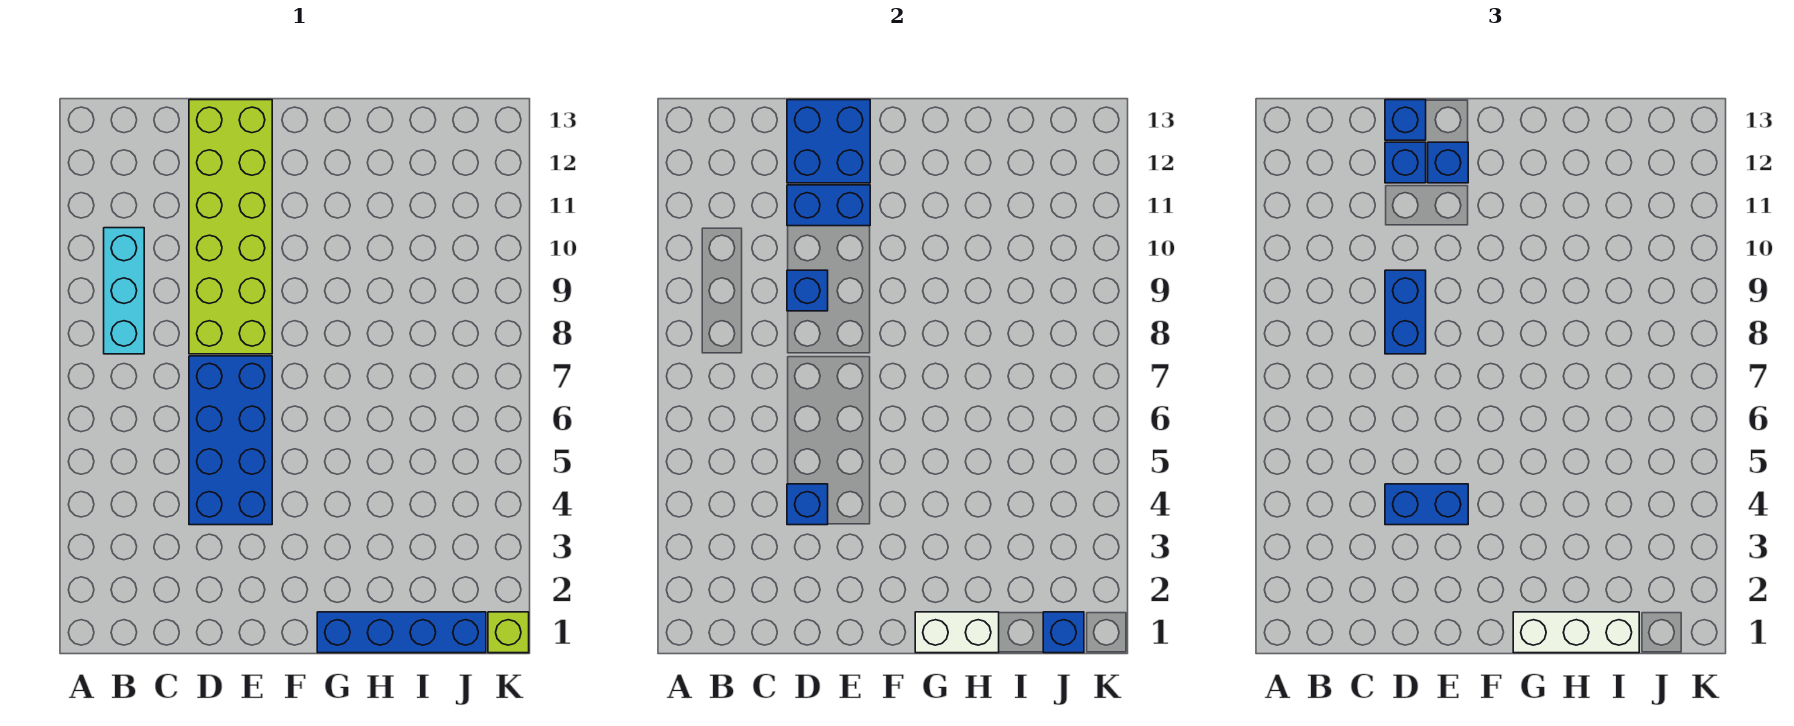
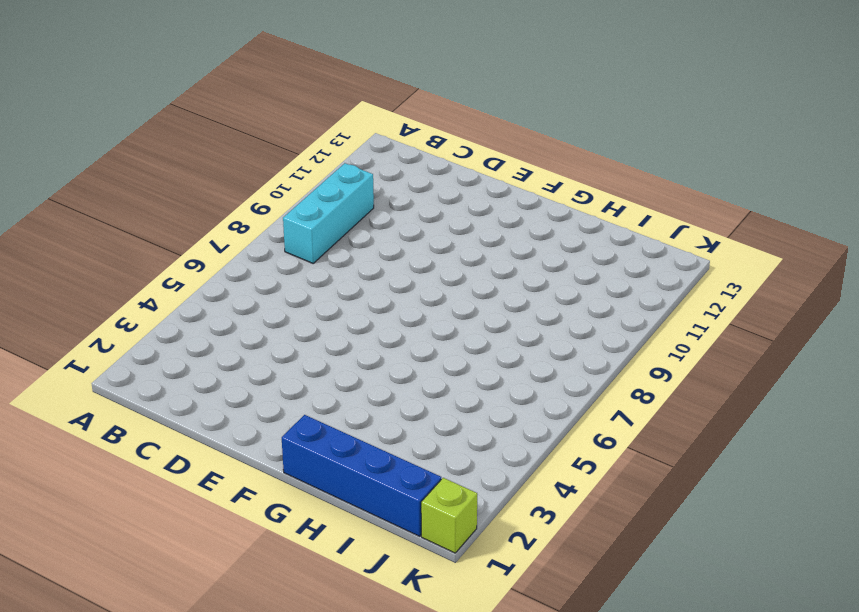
none -> blue brick D4:E7 level 1
none -> lime brick D8:E13 level 1
none -> blue brick D4 level 2

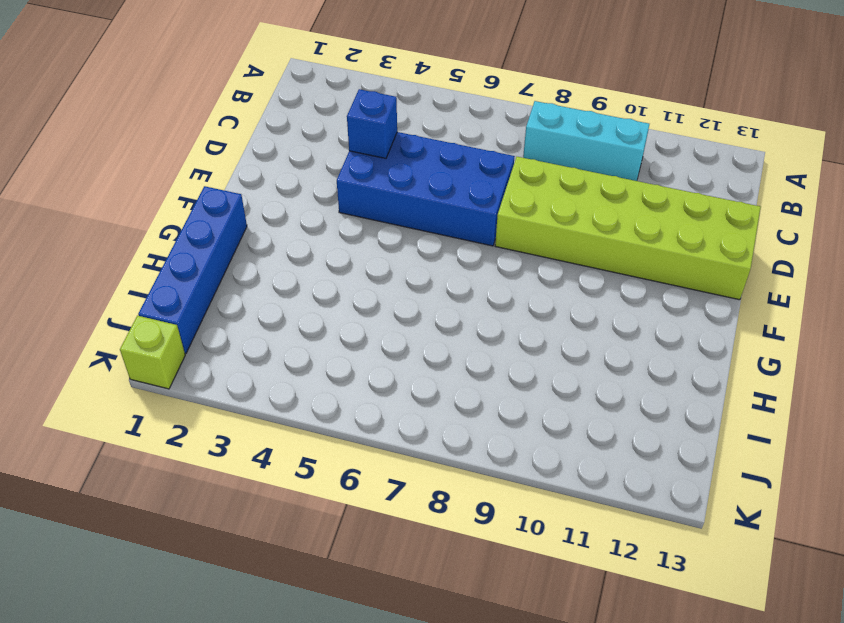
none -> blue brick D9 level 2
none -> blue brick D11:E11 level 2
none -> blue brick D12:E13 level 2

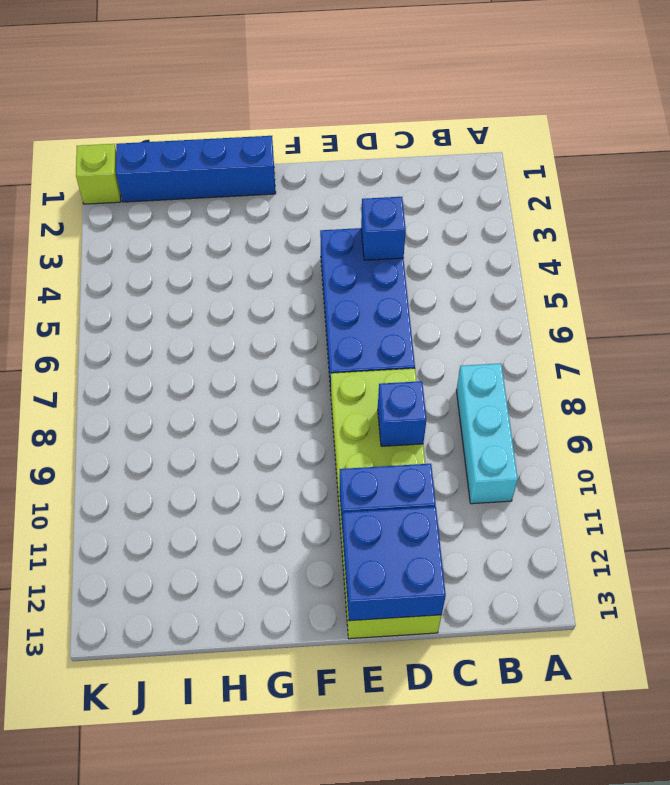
none -> white brick G1:H1 level 2
none -> blue brick J1 level 2
none -> blue brick D4:E4 level 3

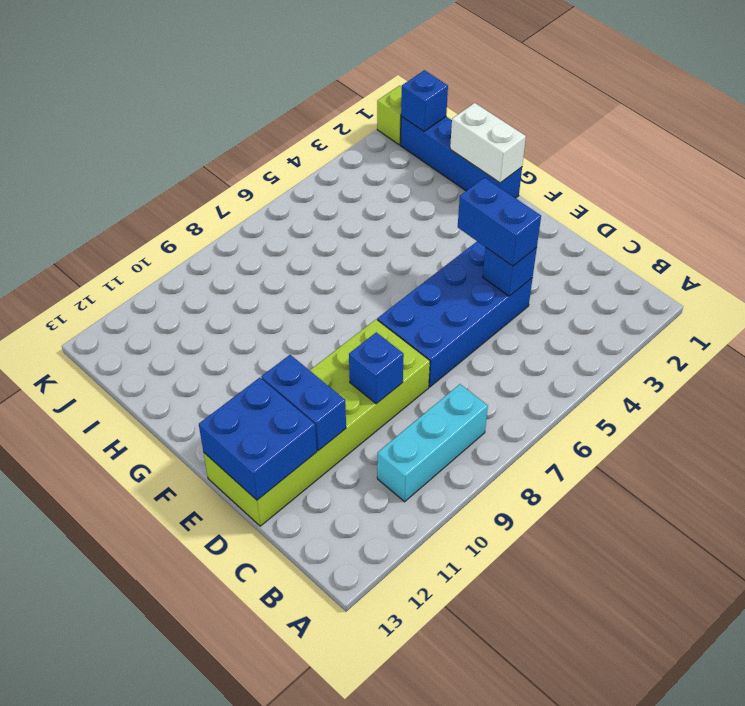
none -> blue brick D8:D9 level 3
none -> blue brick D12 level 3
none -> blue brick D13 level 3

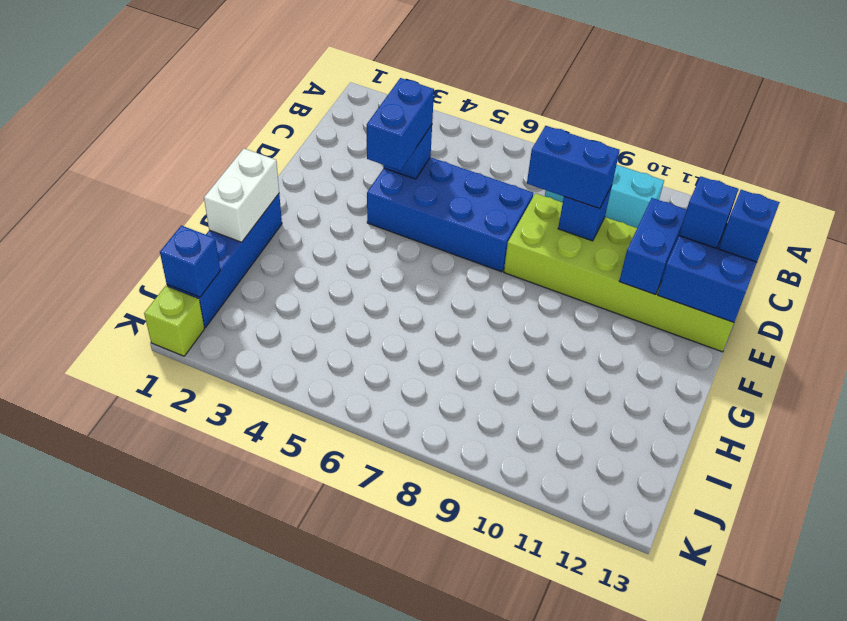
none -> blue brick E12 level 3
none -> white brick G1:I1 level 3

